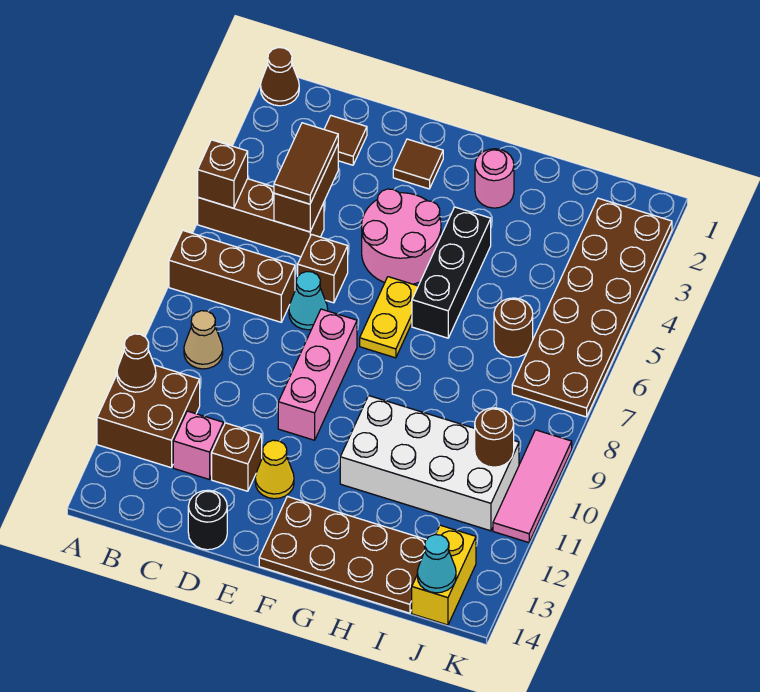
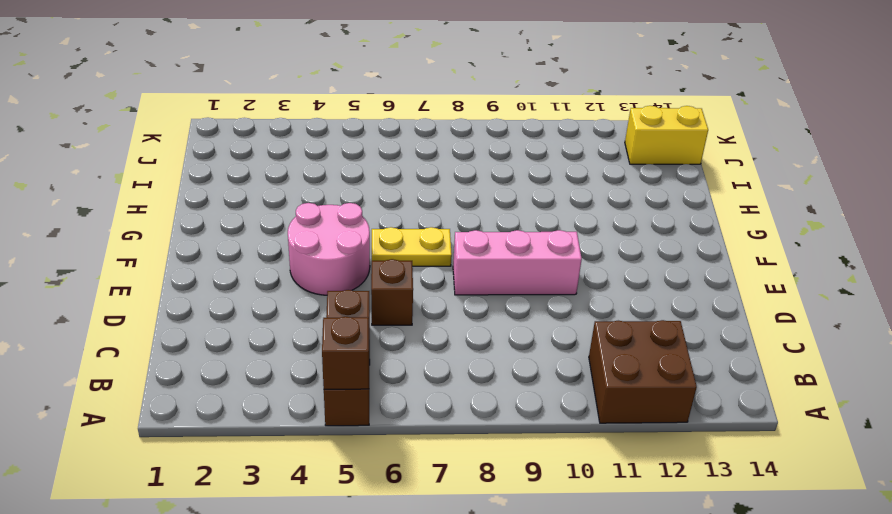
none -> brown cone A1 level 1
none -> brown brick A7:C7 level 1
none -> tan cone B9 level 1
none -> brown tile C2 level 1

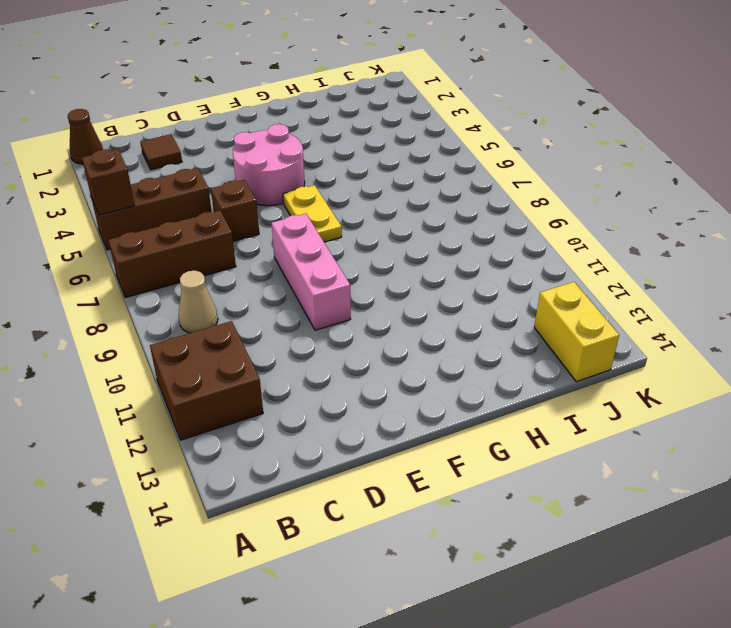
none -> pink brick C12 level 1
none -> cyan cone D7 level 1
none -> brown brick D12 level 1
none -> black round brick D14 level 1

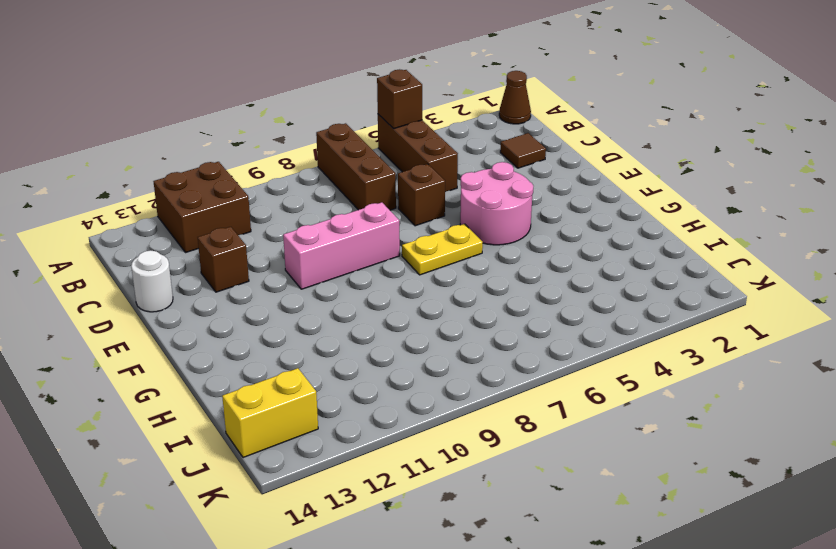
white round brick D14 level 1 -> black round brick D14 level 1
none -> tan cone B9 level 1
none -> pink brick C12 level 1
none -> cyan cone D7 level 1
none -> brown tile E2 level 1

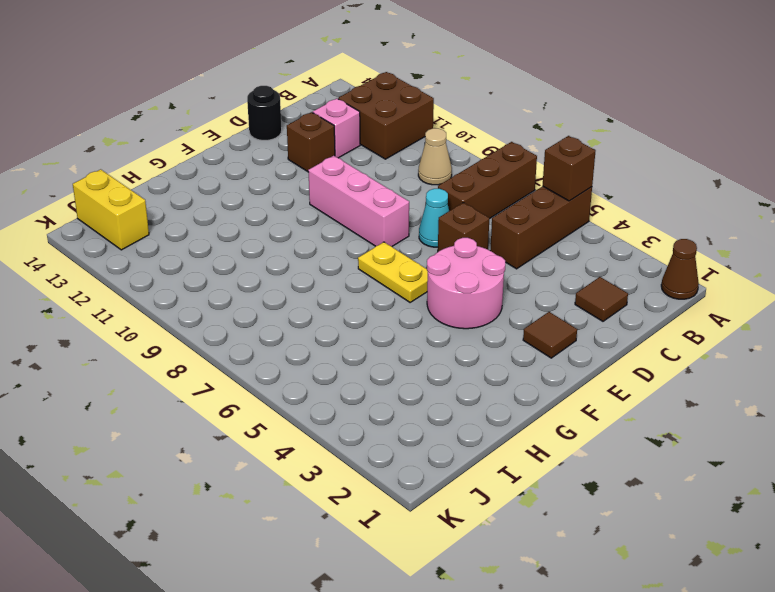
none -> yellow cone E12 level 1
none -> brown plate F13:I14 level 1
none -> pink round brick G2 level 1
none -> black brick G4:G6 level 1

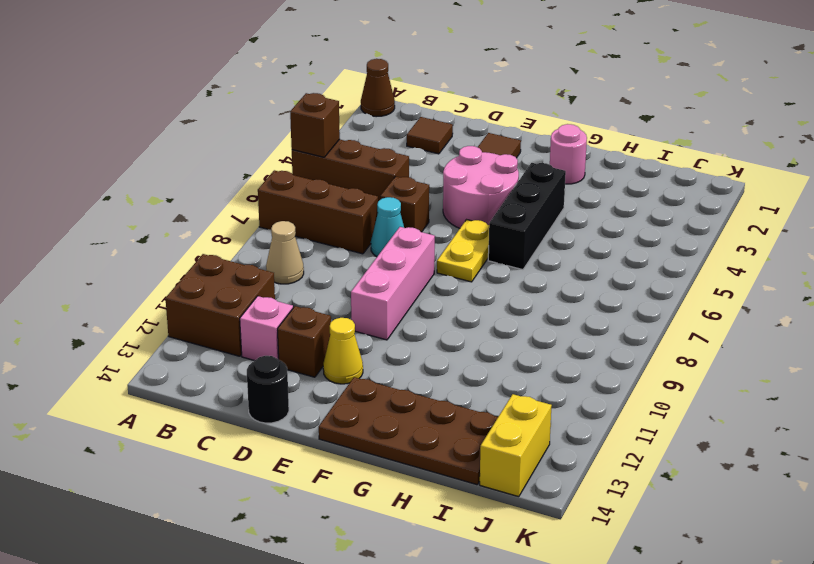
none -> white brick G10:J11 level 1
none -> brown round brick I6 level 1
none -> brown plate J2:K7 level 1
none -> pink tile K9:K11 level 1

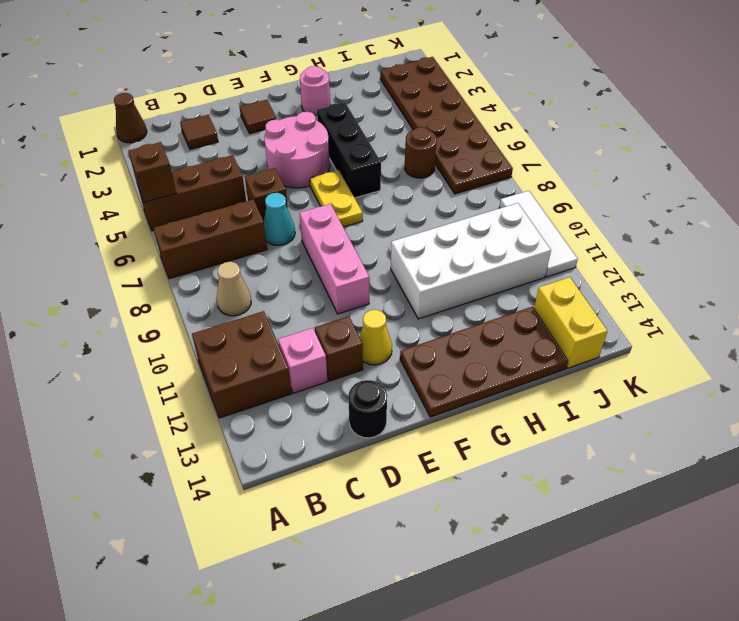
white tile K9:K11 level 1 -> pink tile K9:K11 level 1
none -> brown cone A11 level 2
none -> brown brick C4:C5 level 2
none -> brown round brick J10 level 2
none -> cyan cone J14 level 2

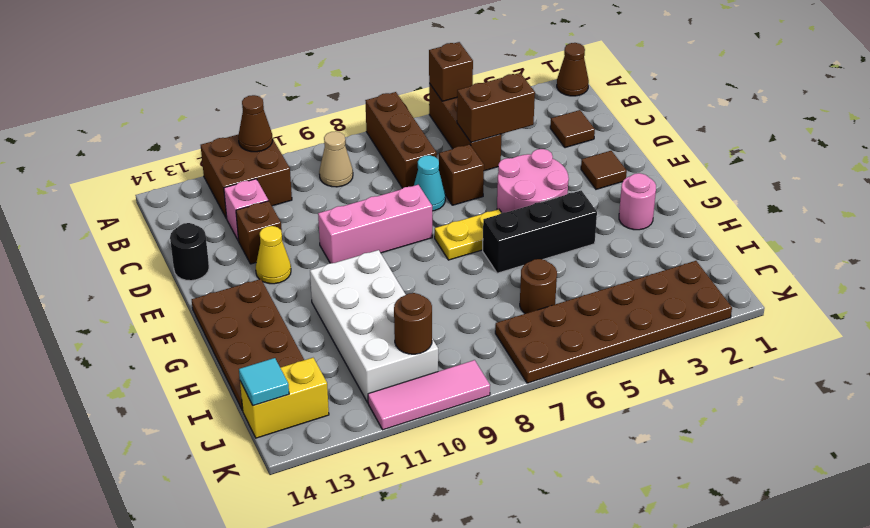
cyan tile J14 level 2 -> cyan cone J14 level 2
none -> brown tile C4:C5 level 3

